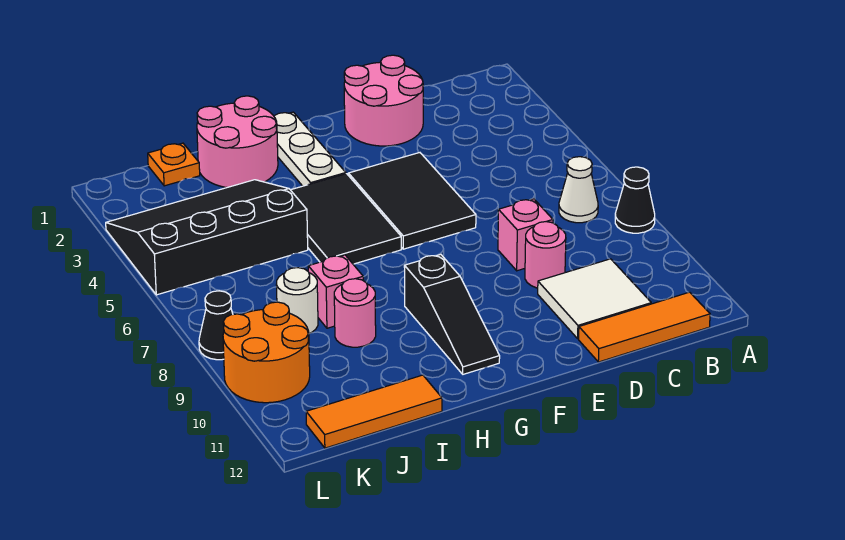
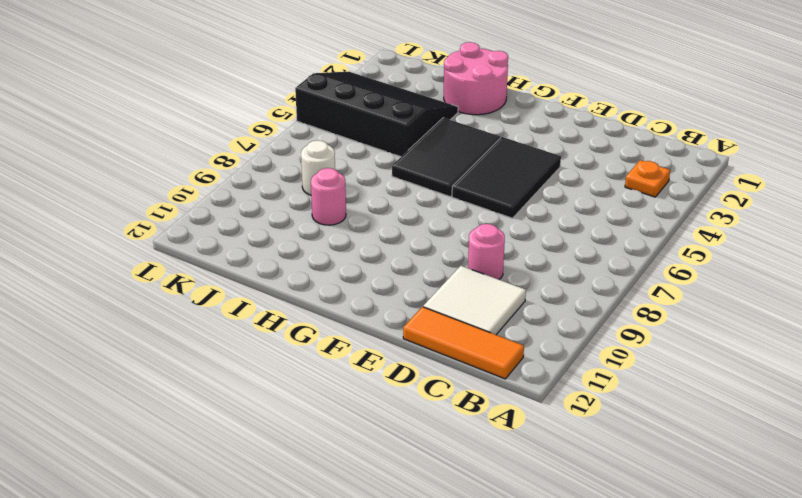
orange plate B3 level 1 -> orange plate J1 level 1
none -> black cone A8 level 1
none -> white cone B7 level 1
none -> pink round brick D1:E2 level 1

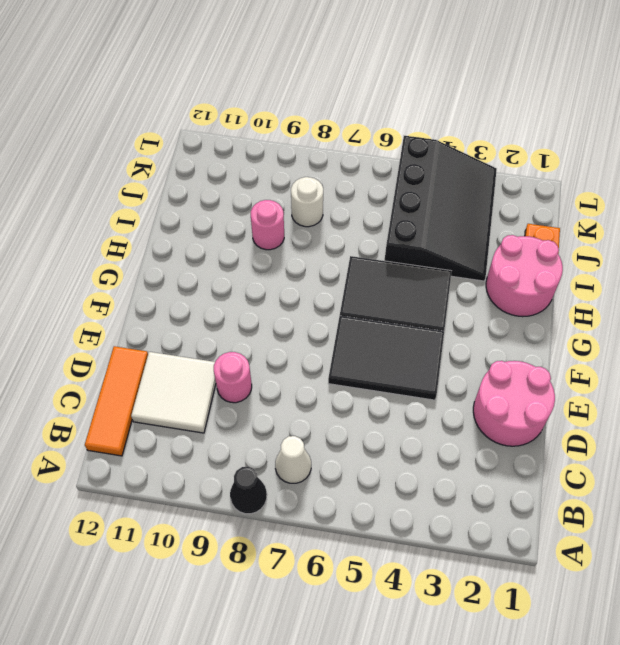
none -> pink brick D8 level 1
none -> white plate G1:G3 level 1
none -> black slope G9:G11 level 1 top 9

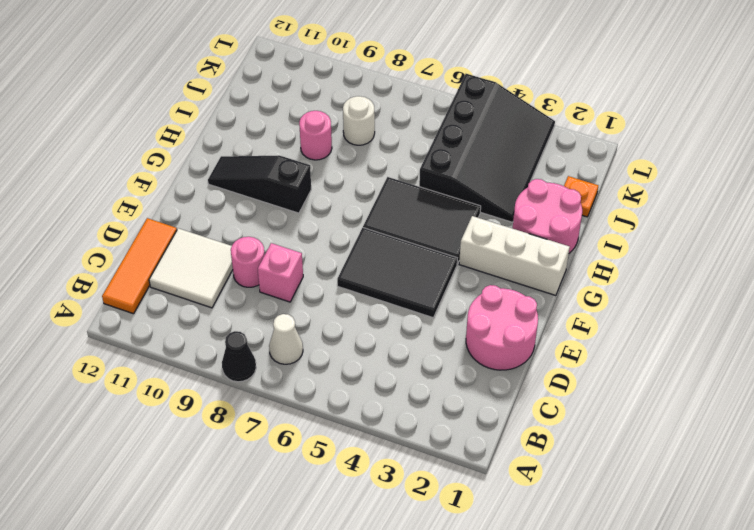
white brick G1:G3 level 1 -> white plate G1:G3 level 1
none -> pink brick I8 level 1
none -> orange tile I12:K12 level 1
none -> orange round brick K9:L10 level 1

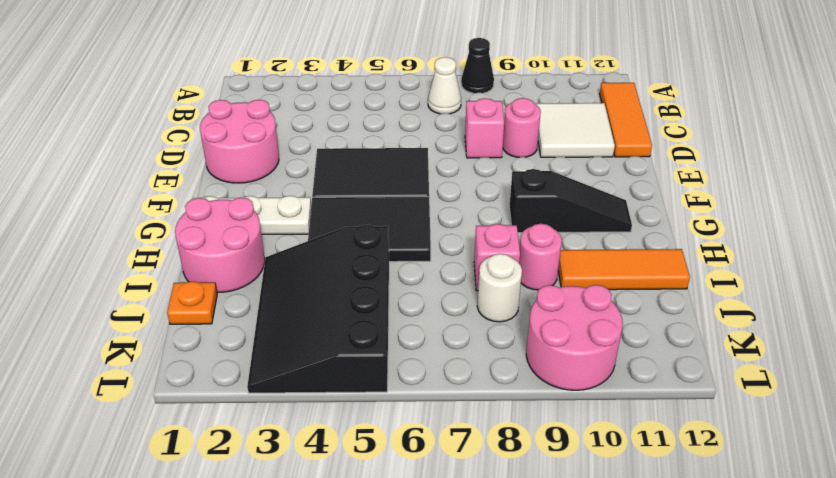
orange tile I10:I12 level 1 -> orange tile I12:K12 level 1
pink round brick K9:L10 level 1 -> orange round brick K9:L10 level 1
none -> black cone L8 level 1

